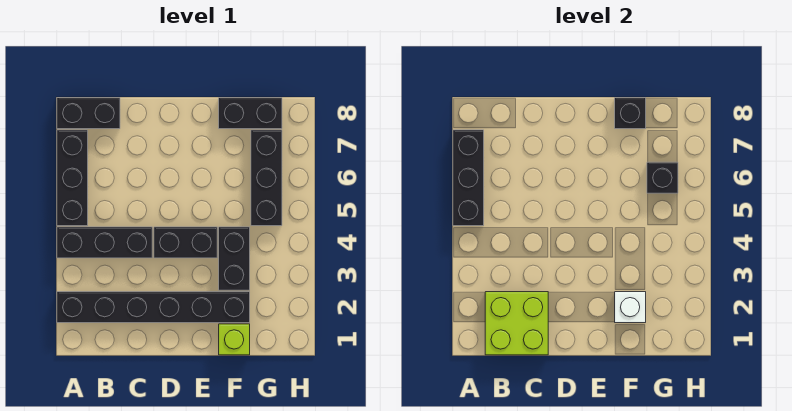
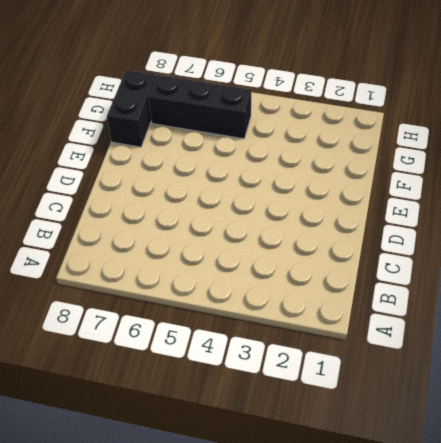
none -> black brick A2:F2 level 1
none -> black brick A4:C4 level 1
none -> black brick A5:A7 level 1

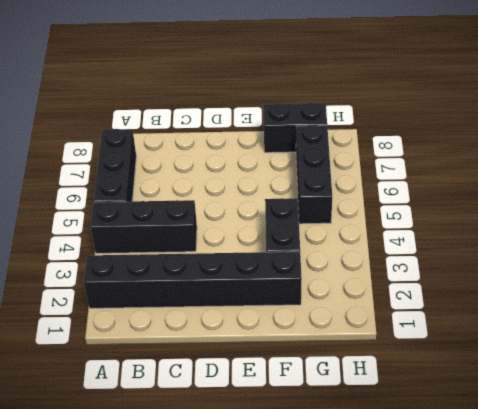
none -> black brick A8:B8 level 1
none -> black brick D4:E4 level 1
none -> lime brick F1 level 1

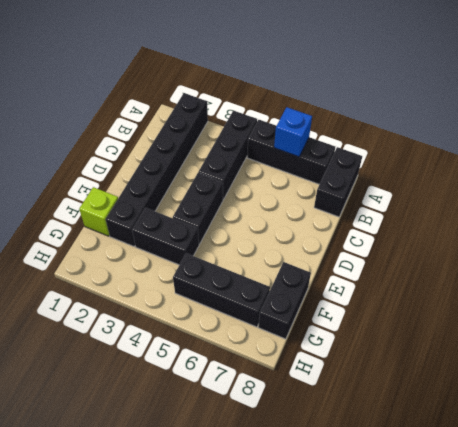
blue brick A6 level 2 -> black brick A5:A7 level 2
none -> lime brick B1:C2 level 2
none -> white brick F2 level 2
none -> black brick F8 level 2

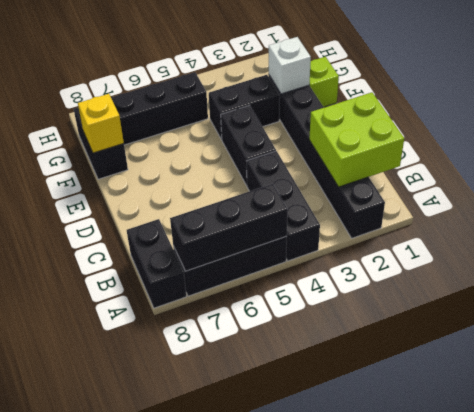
yellow brick F8 level 2 -> black brick F8 level 2
none -> black brick G6 level 2

